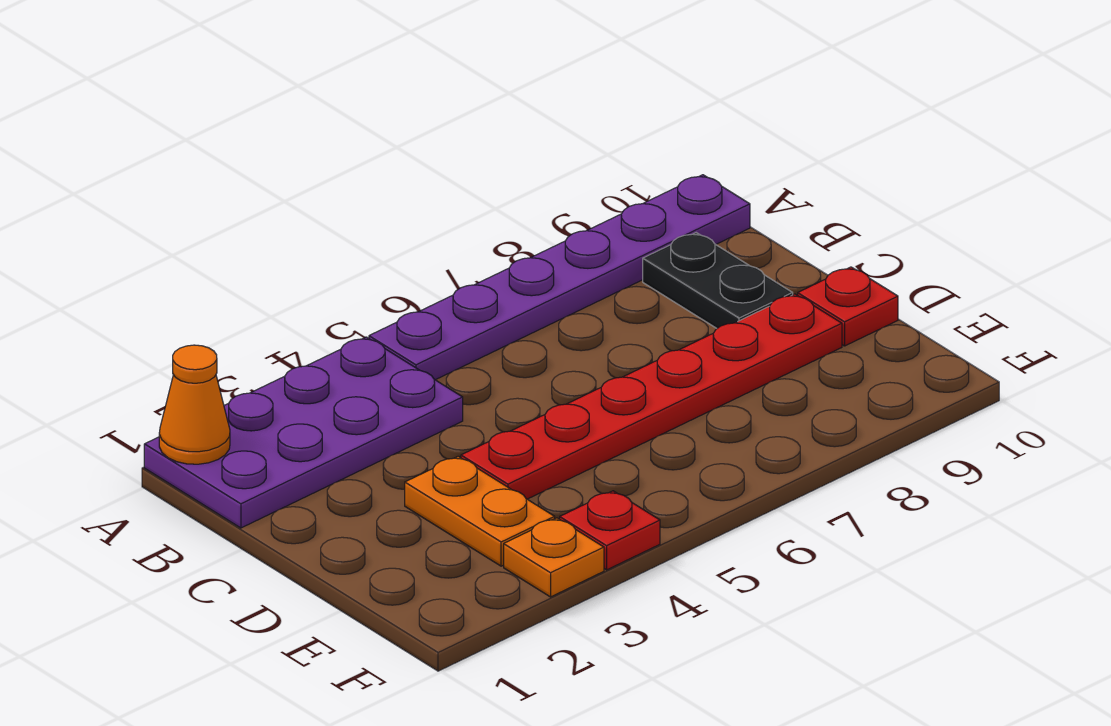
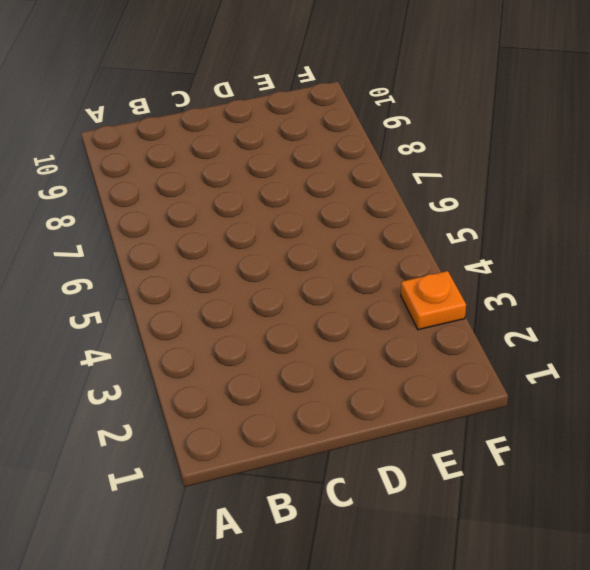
none -> purple plate A1:B4 level 1
none -> purple plate A5:A10 level 1

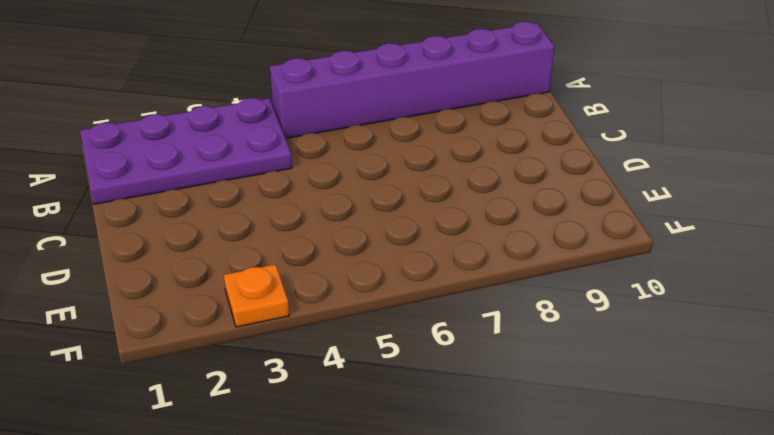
purple brick A5:A10 level 1 -> purple plate A5:A10 level 1
none -> black plate B9:C9 level 1
none -> orange plate D3:E3 level 1

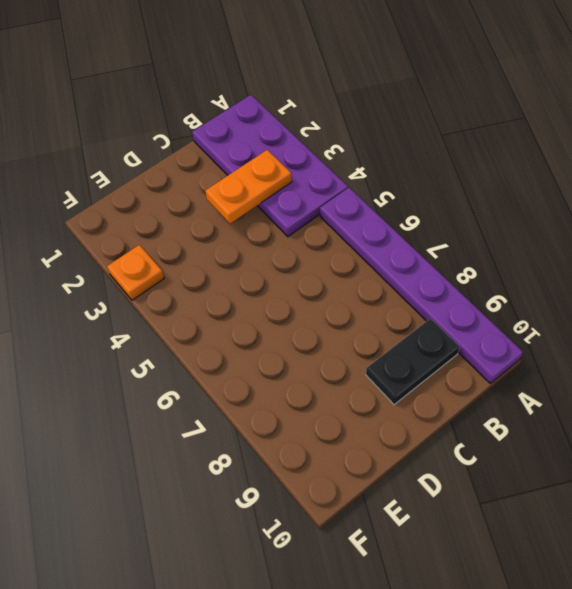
orange plate B3:C3 level 2 -> orange plate D3:E3 level 1
none -> red plate D4:D9 level 1
none -> red plate D10 level 1

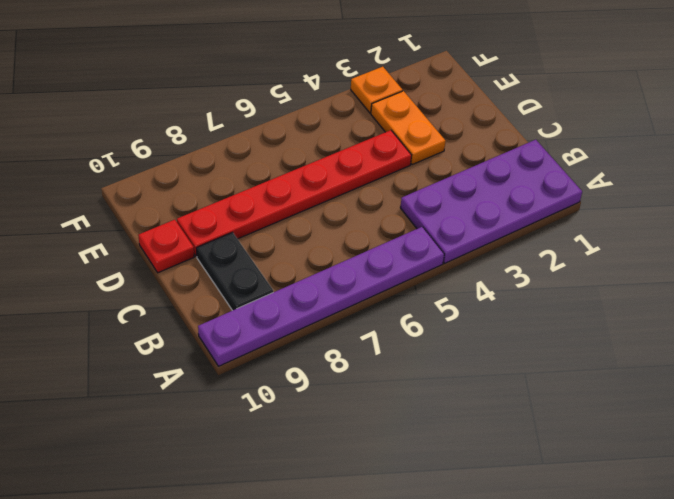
none -> red plate F4 level 1
none -> orange cone A1 level 2

